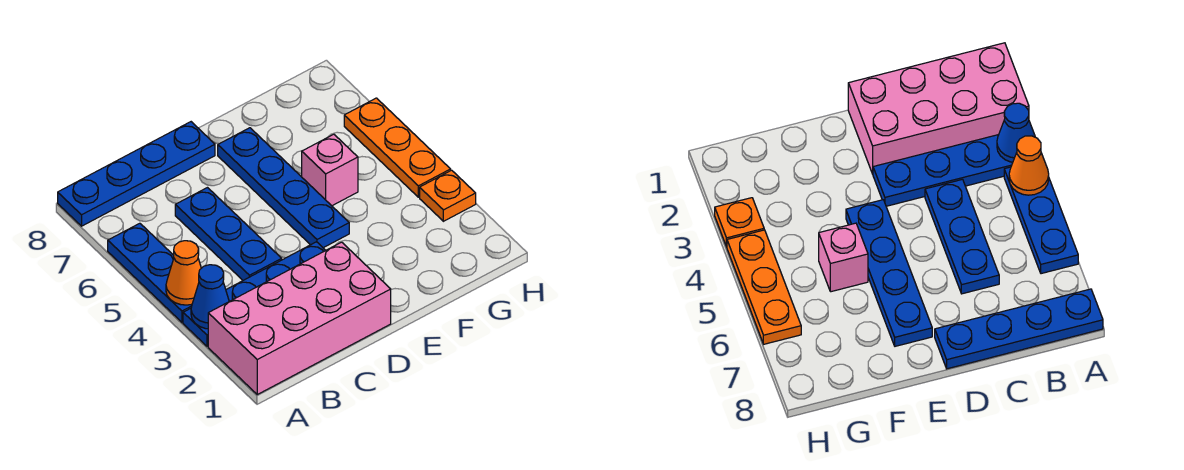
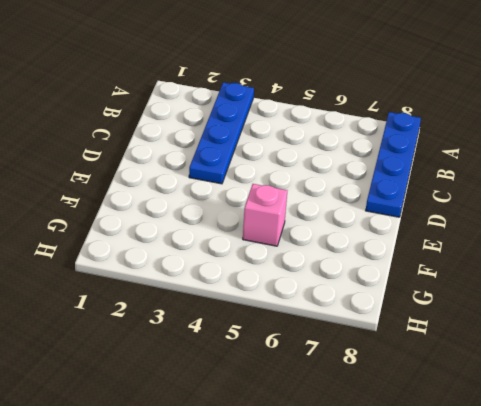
none -> pink brick A1:D2 level 1
none -> blue plate A4:A6 level 1

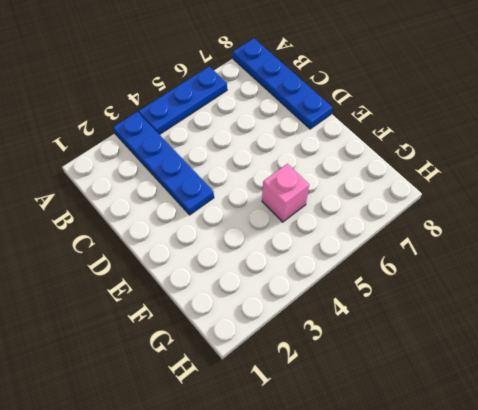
none -> pink brick A1:D2 level 1
none -> blue plate C4:C6 level 1

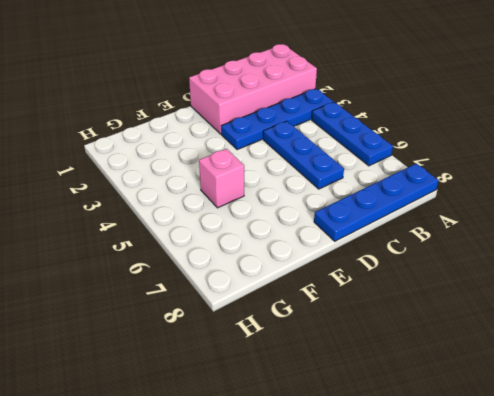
none -> blue plate E4:E7 level 1
none -> orange plate H3 level 1

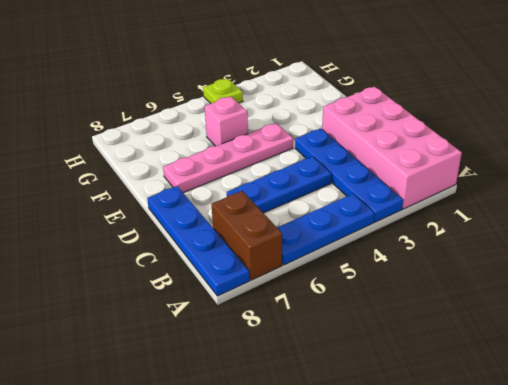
brown brick A7:B7 level 1 -> none
pink plate E4:E7 level 1 -> blue plate E4:E7 level 1
lime plate H4 level 1 -> orange plate H4:H6 level 1
none -> orange plate H3 level 1
none -> blue cone A3 level 2

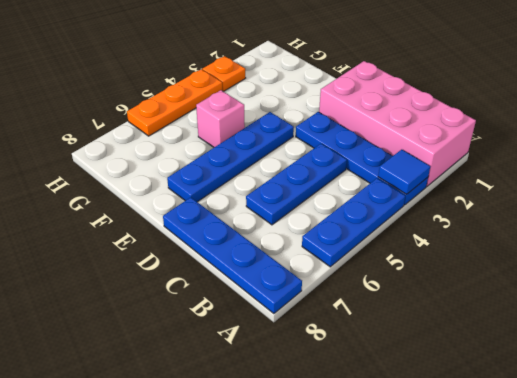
blue tile A3 level 2 -> blue cone A3 level 2
none -> orange cone A4 level 2

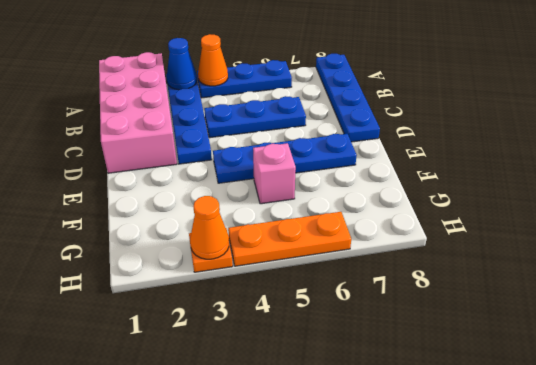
orange cone H3 level 2 -> none

